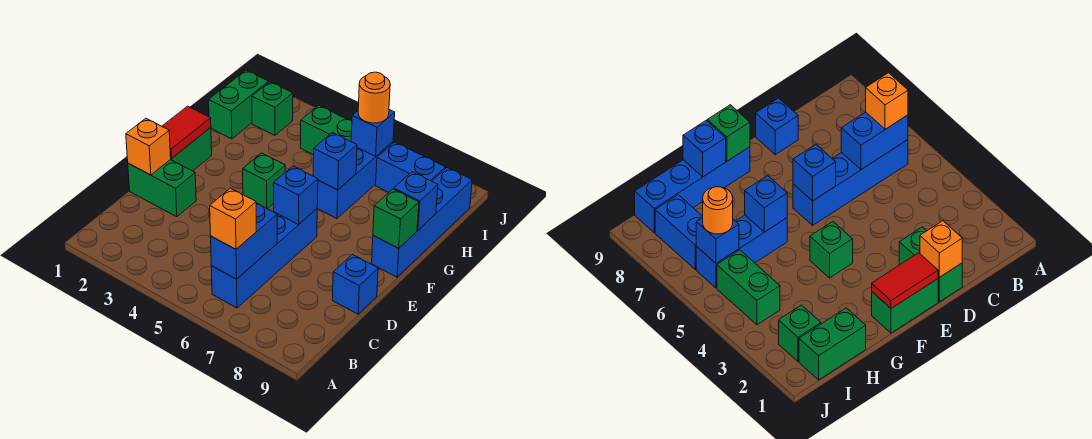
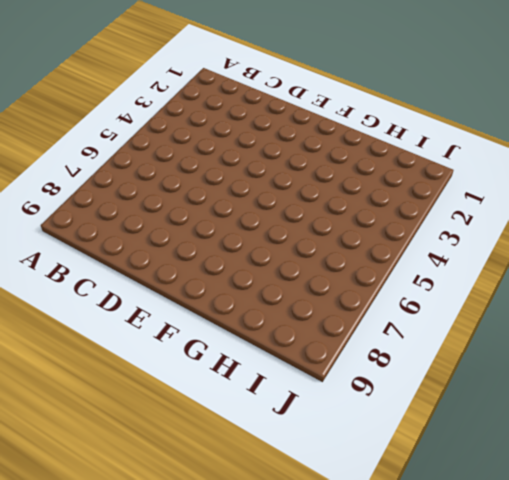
none -> blue brick B6:E6 level 1
none -> green brick D1:D2 level 1
none -> blue brick D9 level 1

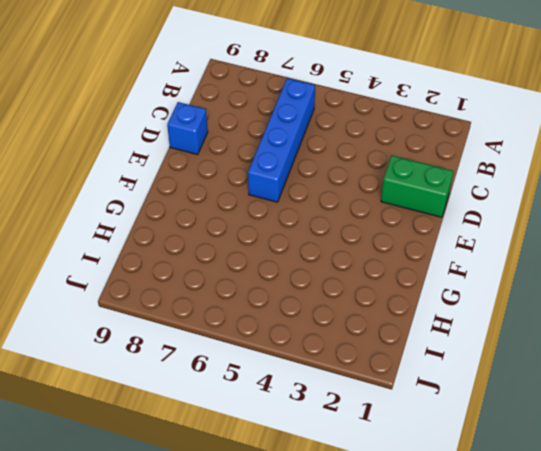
none -> green brick E1:F1 level 1
none -> green brick F4 level 1
none -> blue brick F9:I9 level 1

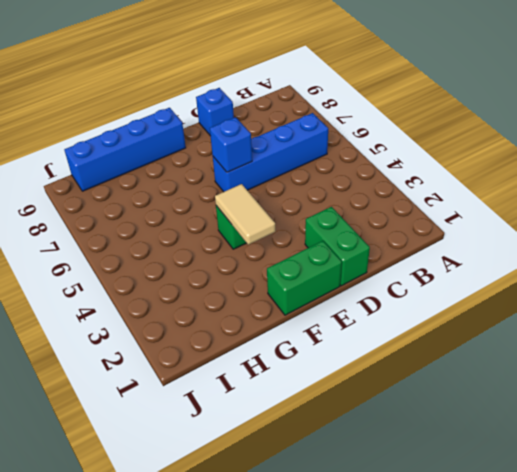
tan tile F3:F4 level 2 -> none
none -> blue brick G6:I6 level 1
none -> green brick H1:I1 level 1
none -> green brick I2 level 1

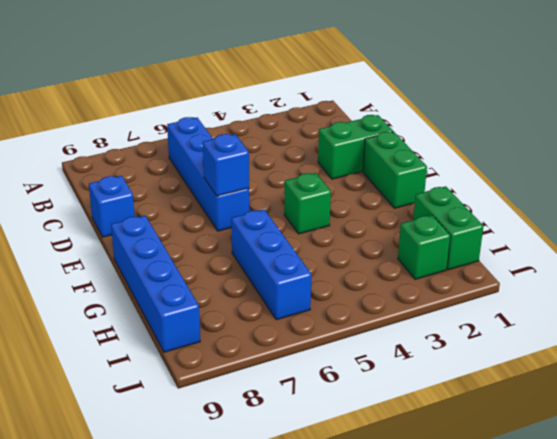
none -> green brick I4:I5 level 1
none -> blue brick I7:I8 level 1
none -> blue brick B6:C6 level 2

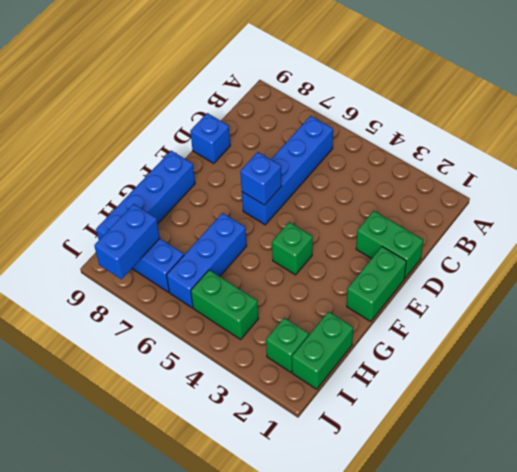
blue brick I8:J8 level 2 -> blue brick B6:C6 level 2
none -> orange brick D1 level 2
none -> red tile E1:F1 level 2
none -> green brick F9 level 2

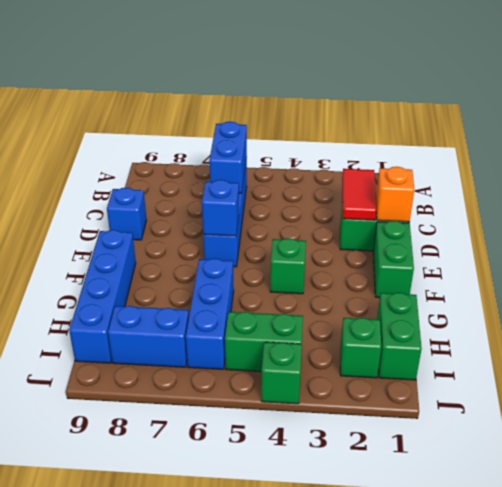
red tile C2:D2 level 2 -> red tile E1:F1 level 2
green brick J4 level 1 -> green brick F9 level 2
none -> blue brick G6 level 2
none -> blue brick G9 level 2
none -> blue brick I6 level 2

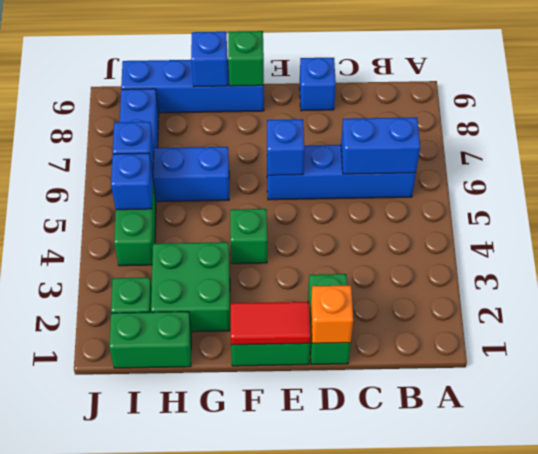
green brick G2:H3 level 1 -> none
blue brick I5 level 2 -> blue brick G6 level 2
none -> orange brick B6 level 3
none -> orange round brick I6 level 3

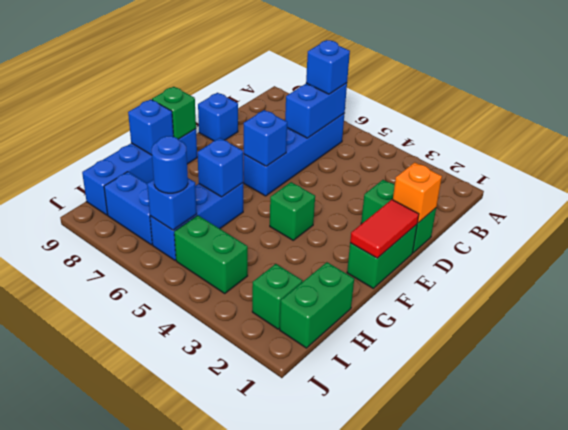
blue brick B6 level 3 -> orange brick B6 level 3
blue round brick I6 level 3 -> orange round brick I6 level 3

